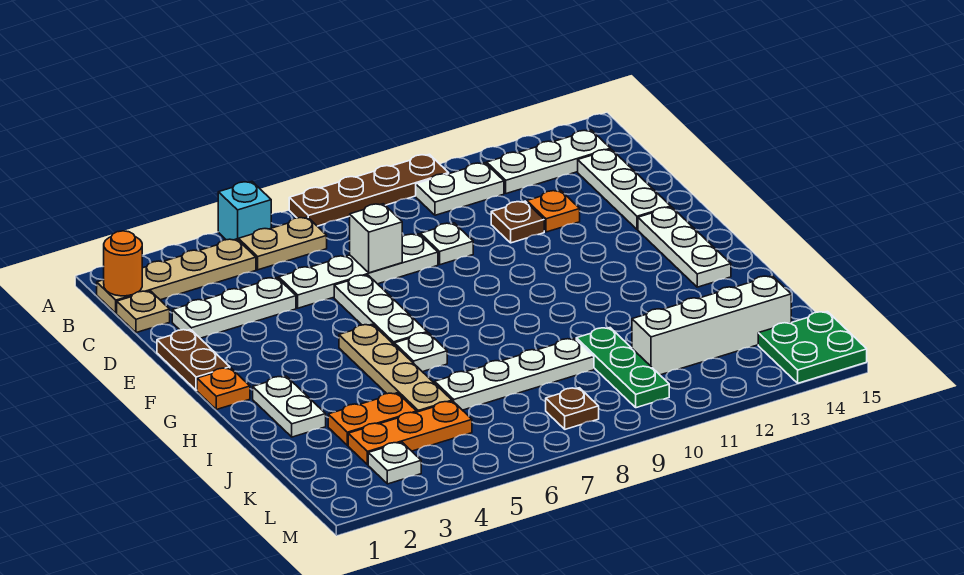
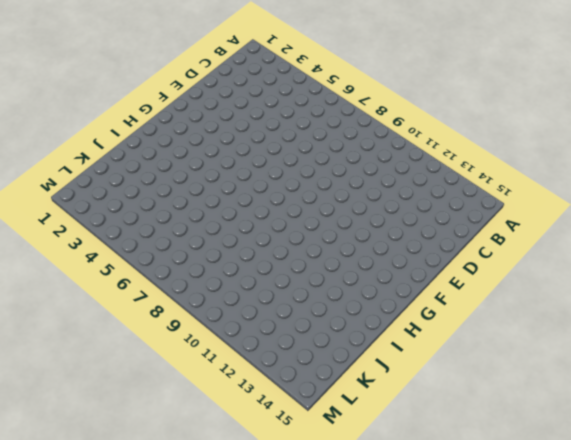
none -> cyan brick A5 level 1
none -> brown plate A7:A10 level 1
none -> tan plate B1:B4 level 1
none -> tan plate B5:B6 level 1

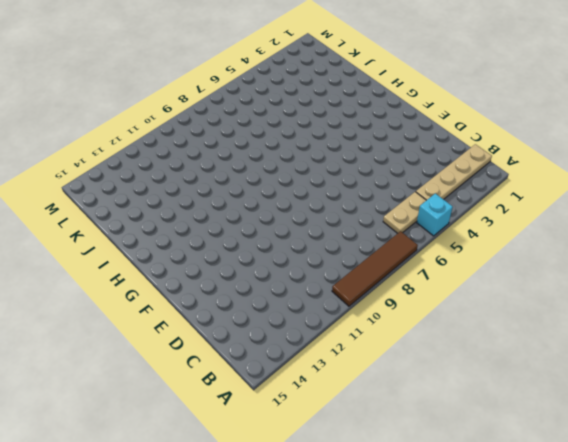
brown tile A7:A10 level 1 -> brown plate A7:A10 level 1
none -> white plate B10:B11 level 1
none -> white plate B12:B14 level 1
none -> tan plate C1 level 1
none -> white plate C14:E14 level 1

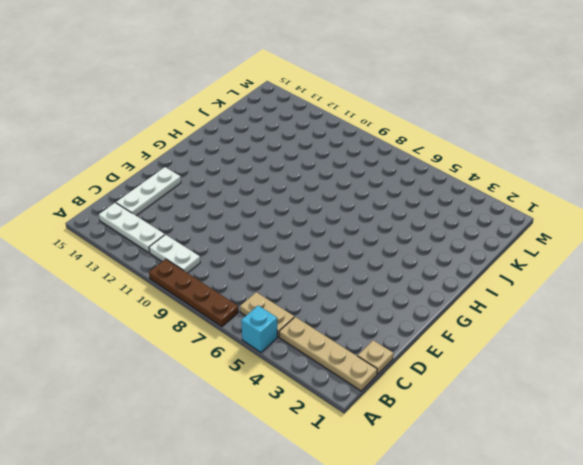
none -> white plate D2:D4 level 1
none -> white plate D5:D8 level 1
none -> white plate D9 level 1
none -> brown plate D11 level 1

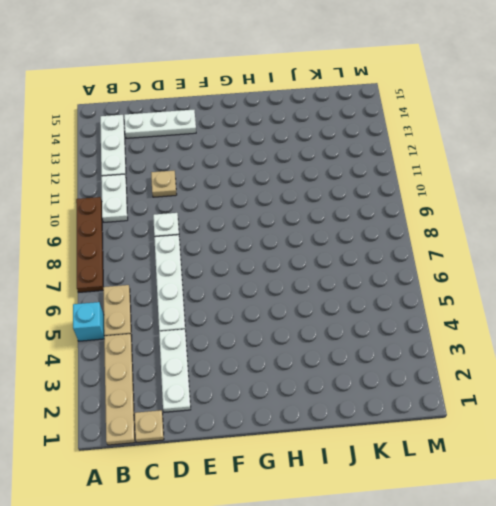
tan plate D11 level 1 -> brown plate D11 level 1
none -> orange plate D12 level 1
none -> brown plate E1:F1 level 1
none -> white plate E6:G6 level 1
none -> white plate F14:H14 level 1

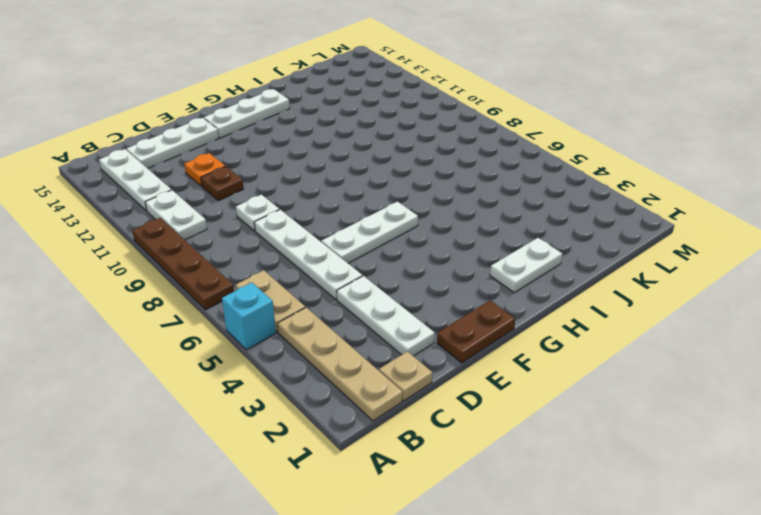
none -> orange plate G1 level 1
none -> tan plate G5:J5 level 1
none -> white plate H6 level 1
none -> orange plate J3:J4 level 1

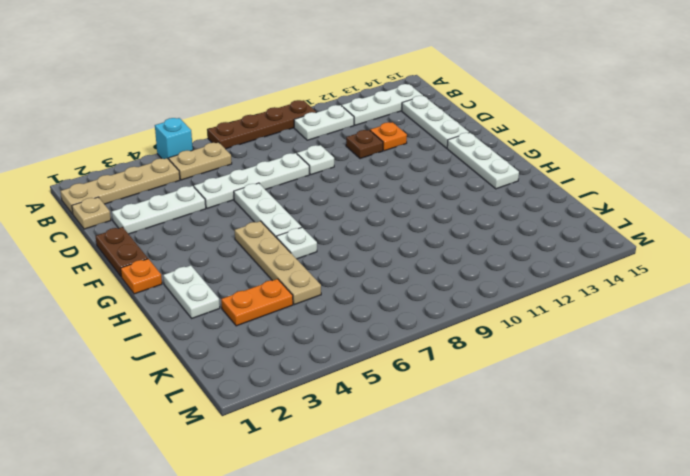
none -> white plate J6:J9 level 1
none -> green plate J10:L10 level 1
none -> orange plate K3:K5 level 1
none -> white brick K11:K14 level 1

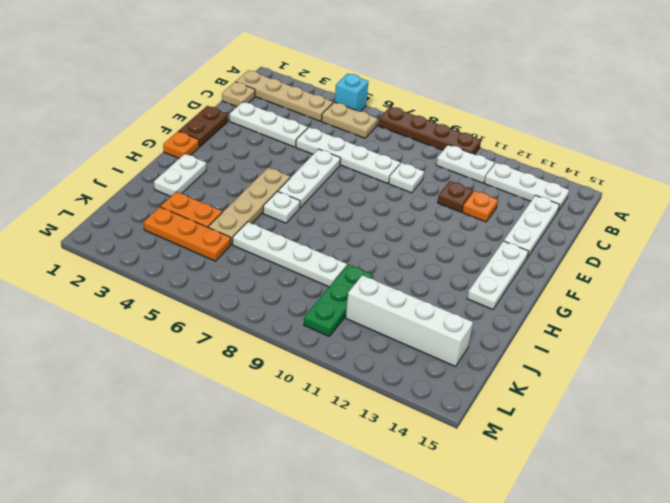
none -> white plate L3 level 1
none -> brown plate L8 level 1
none -> green plate L14:M15 level 1
none -> orange round brick B1 level 2

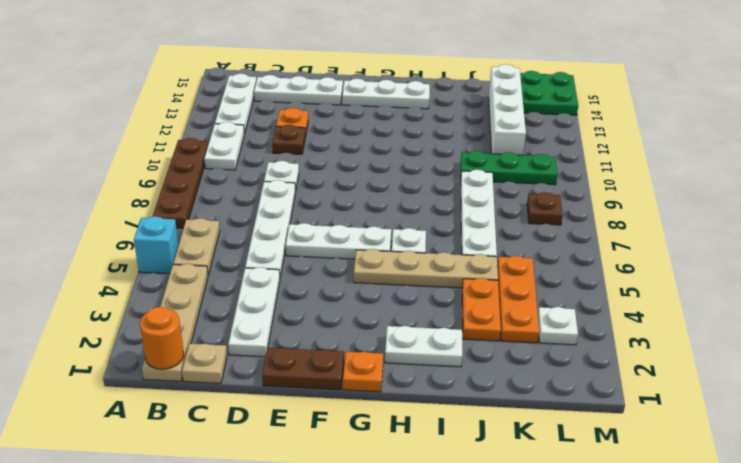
none -> white brick D7 level 2

